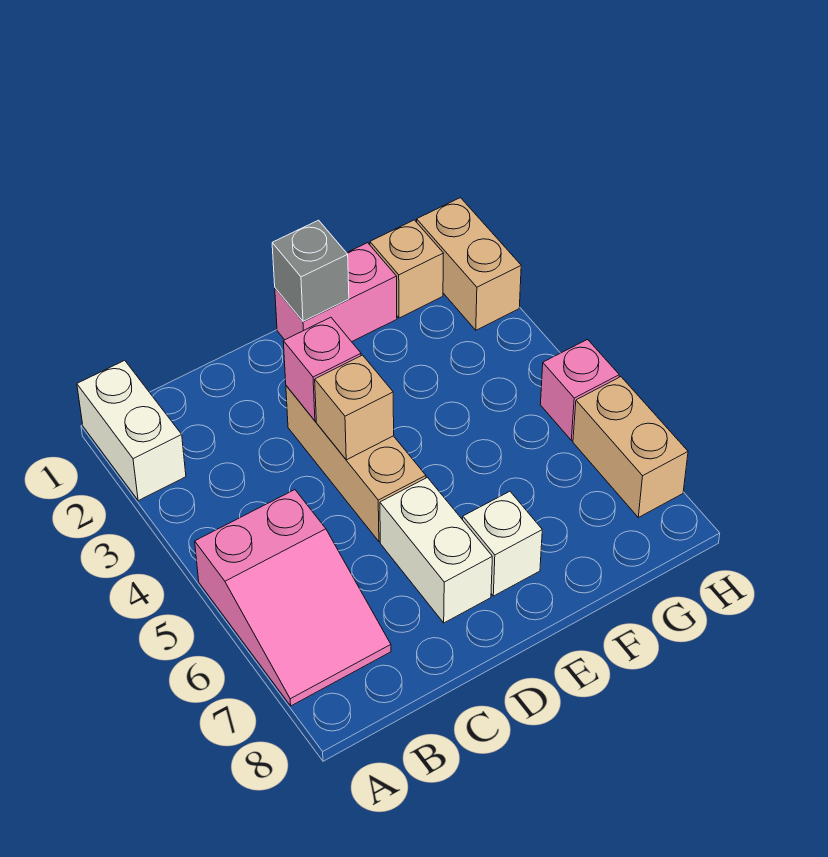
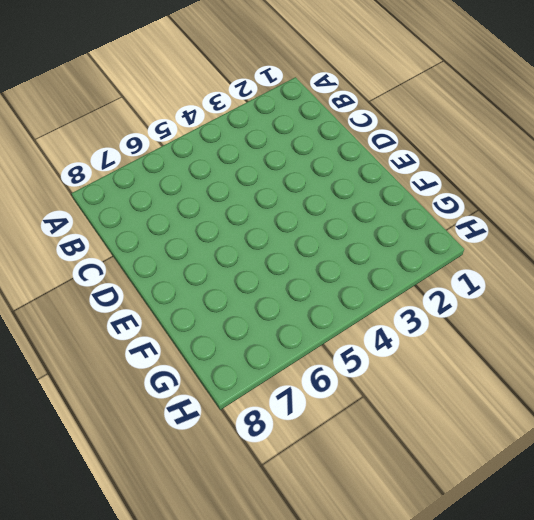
none -> white brick A1:A2 level 1
none -> pink slope A5:B7 level 1 top 5
none -> tan brick D3:D5 level 1

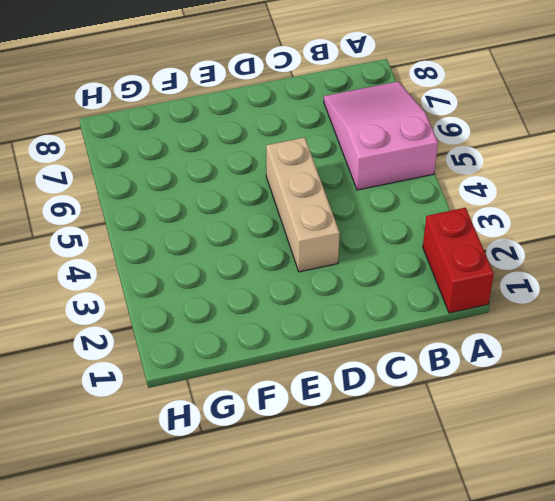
red brick A1:A2 level 1 -> white brick A1:A2 level 1
none -> white brick D6:D7 level 1
none -> pink brick E1:F1 level 1
none -> white brick E7 level 1

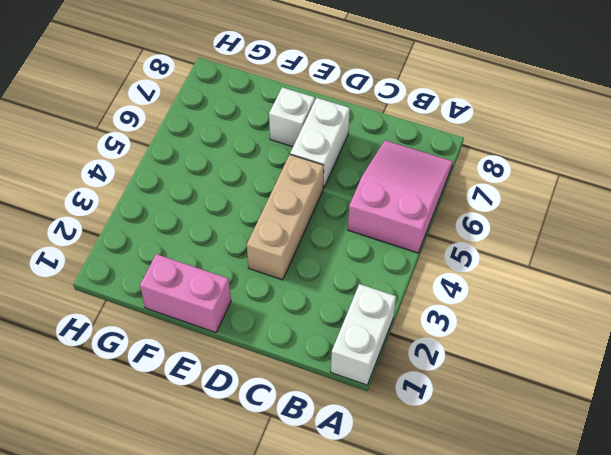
none -> tan brick G1 level 1
none -> tan brick H1:H2 level 1
none -> pink brick H5 level 1

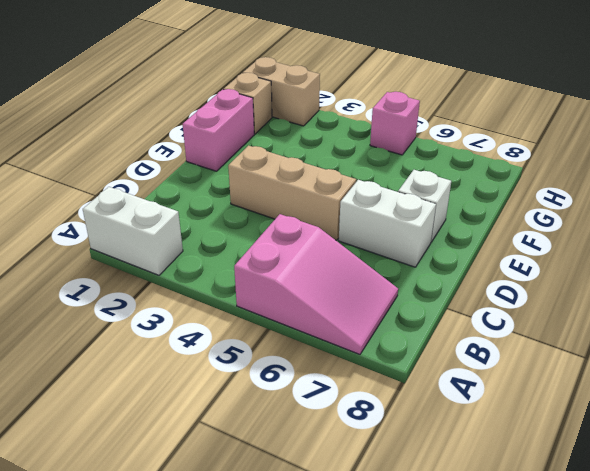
none -> tan brick H6:H7 level 1
none -> pink brick D3 level 2
none -> tan brick D4 level 2

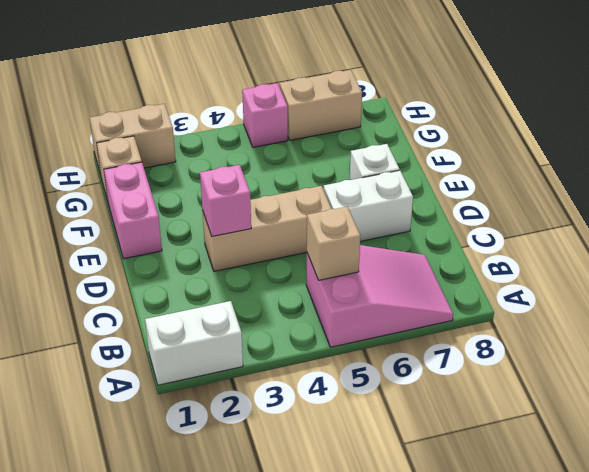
tan brick B5 level 2 -> tan brick D4 level 2
none -> grey brick E1 level 2

